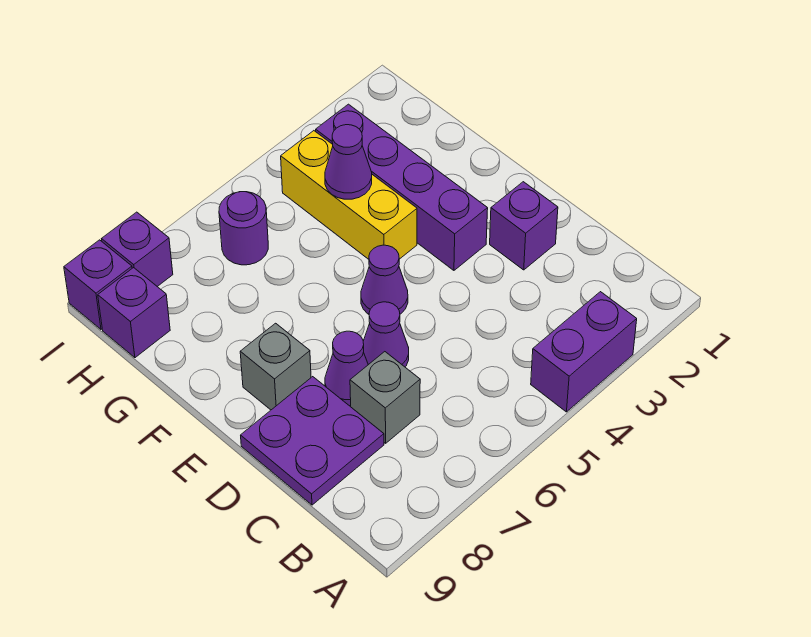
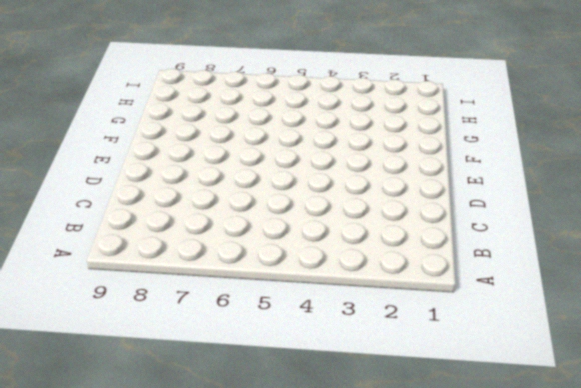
none -> purple brick A3:A4 level 1
none -> grey brick C7 level 1
none -> purple plate C8:D9 level 1

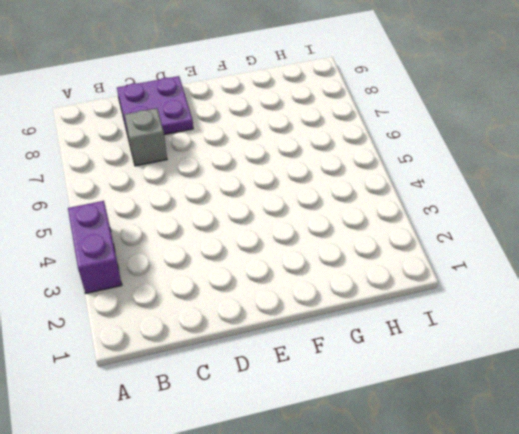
none -> purple brick D2 level 1
none -> purple cone D6 level 1
none -> purple cone D7 level 1

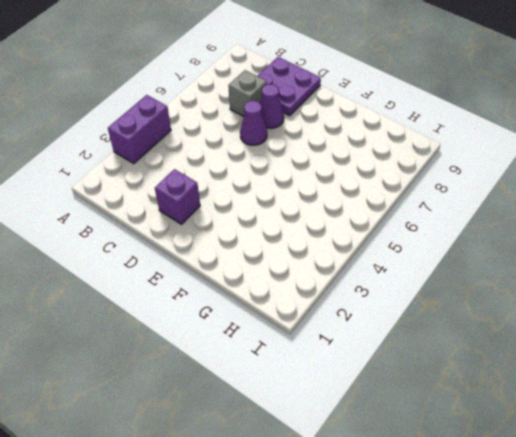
none -> purple brick E3:H3 level 1
none -> purple cone E5 level 1
none -> grey brick E8 level 1

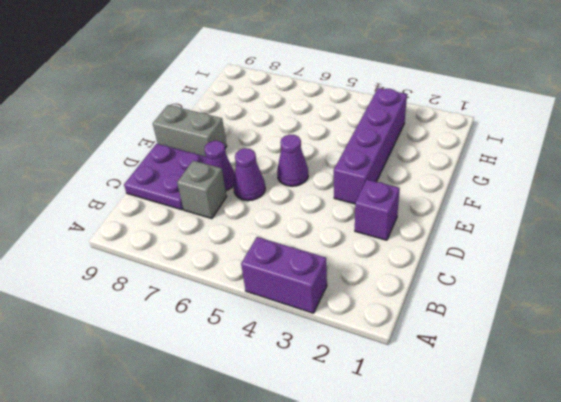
grey brick E8:E9 level 1 -> grey brick E8 level 1
none -> yellow brick F4:H4 level 1
none -> purple round brick H6 level 1
none -> purple brick H9 level 1

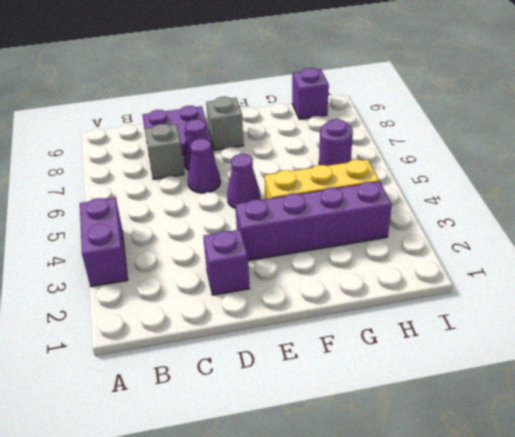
none -> purple brick I8 level 1
none -> purple brick I9 level 1
none -> purple cone G4 level 2

